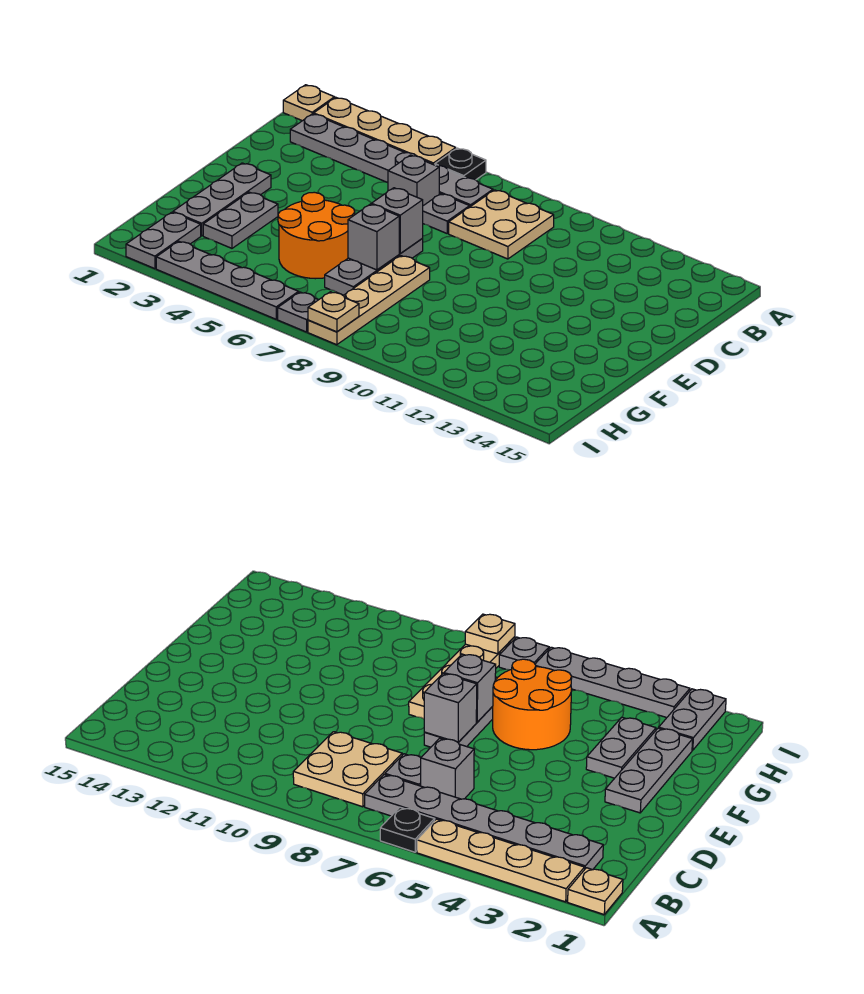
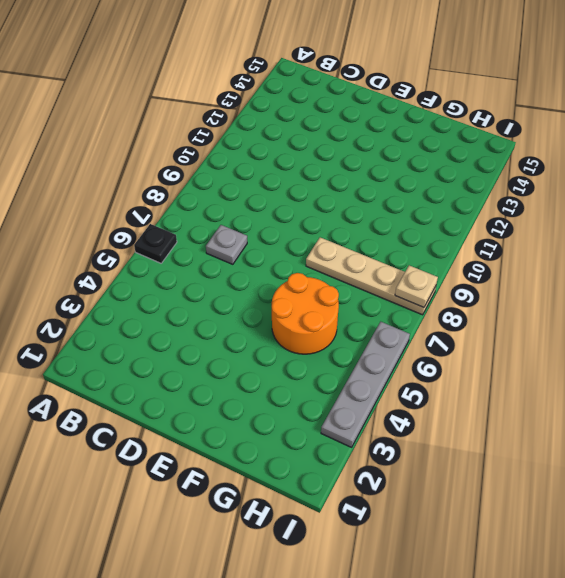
none -> tan plate A1 level 1
none -> tan plate A2:A5 level 1
none -> grey plate B2:B7 level 1

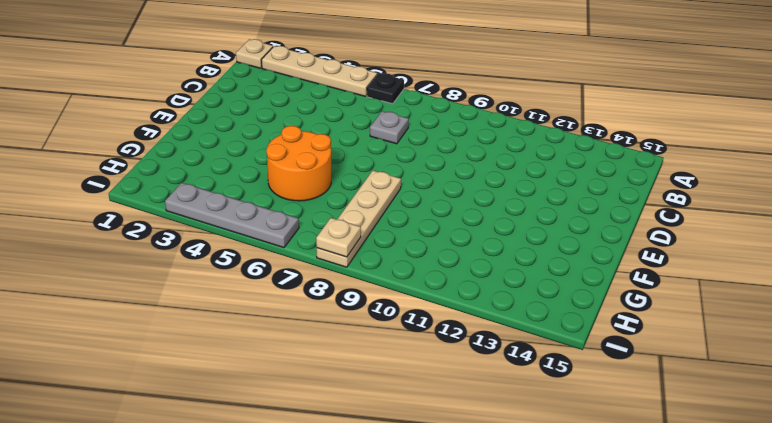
none -> grey plate B2:B7 level 1
none -> tan plate B8:C9 level 1
none -> grey brick C6 level 1

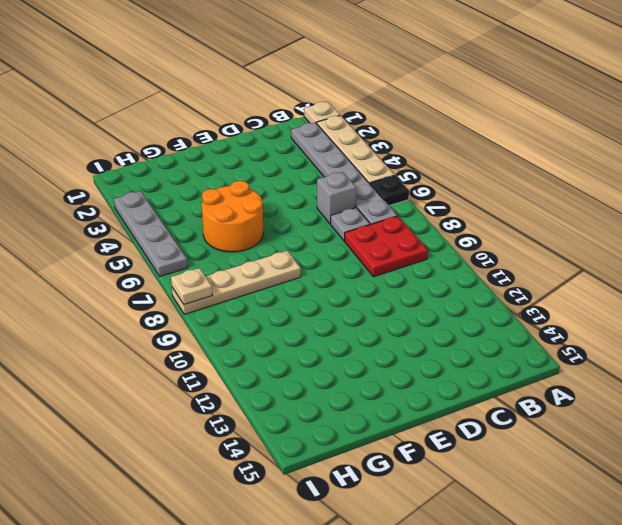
red plate B8:C9 level 1 -> tan plate B8:C9 level 1
none -> grey plate E2:G2 level 1
none -> grey plate E7:G7 level 1
none -> grey plate F3:G3 level 1

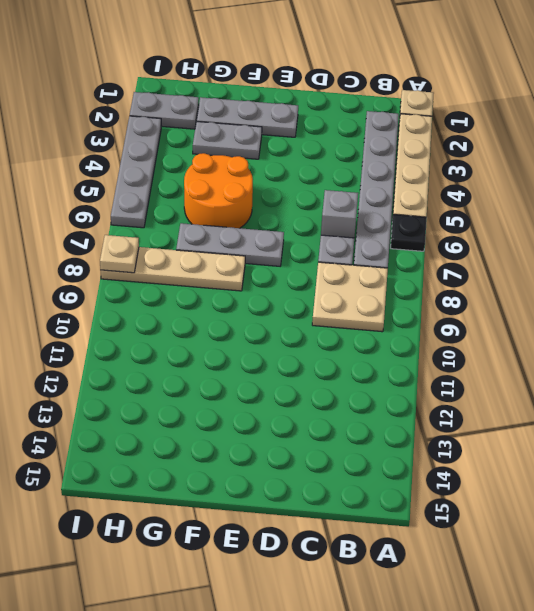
none -> grey plate I7 level 1
none -> grey brick E7 level 2
none -> grey brick F7 level 2

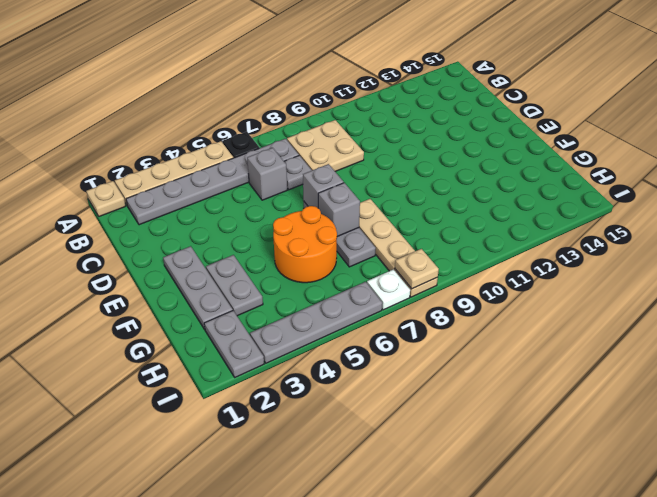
white plate I7 level 1 -> grey plate I7 level 1

